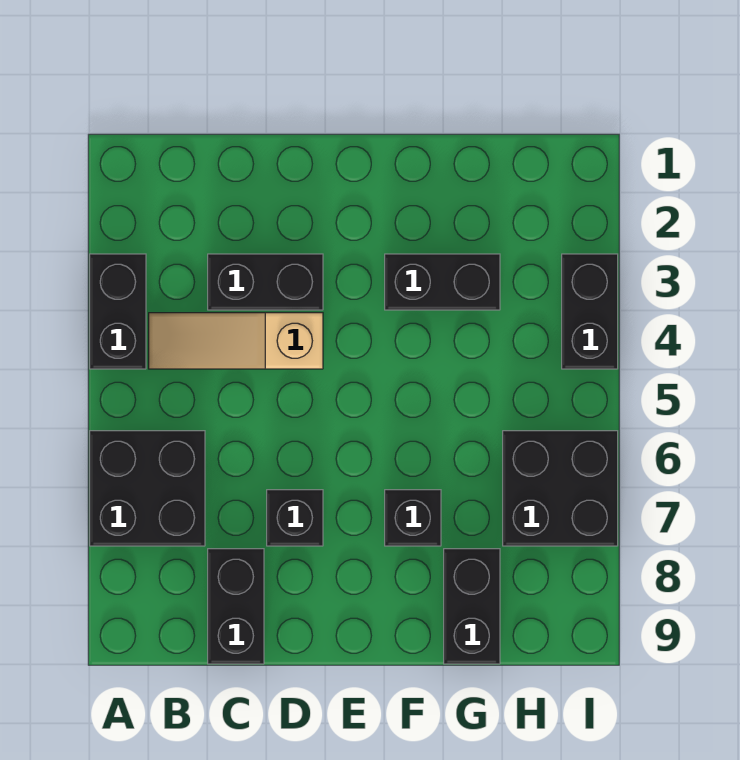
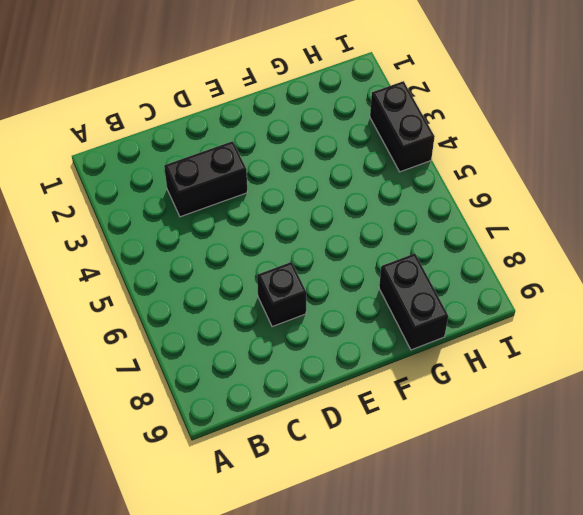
none -> black brick A3:A4 level 1
none -> black brick A6:B7 level 1

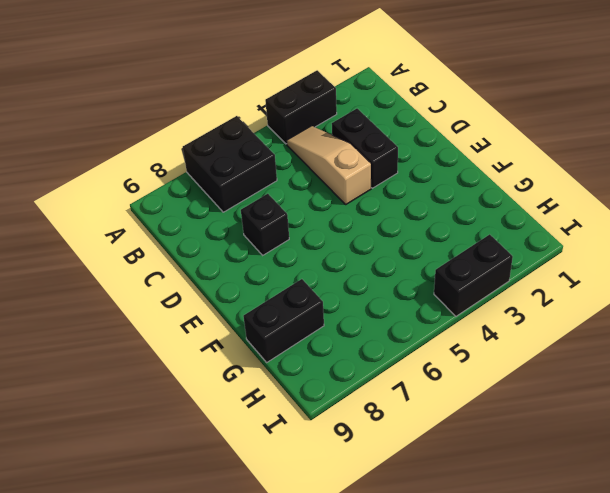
none -> black brick C8:C9 level 1
none -> black brick F3:G3 level 1

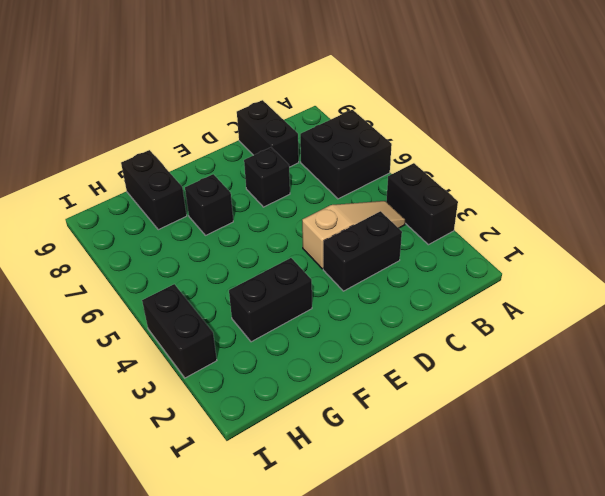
none -> black brick H6:I7 level 1

